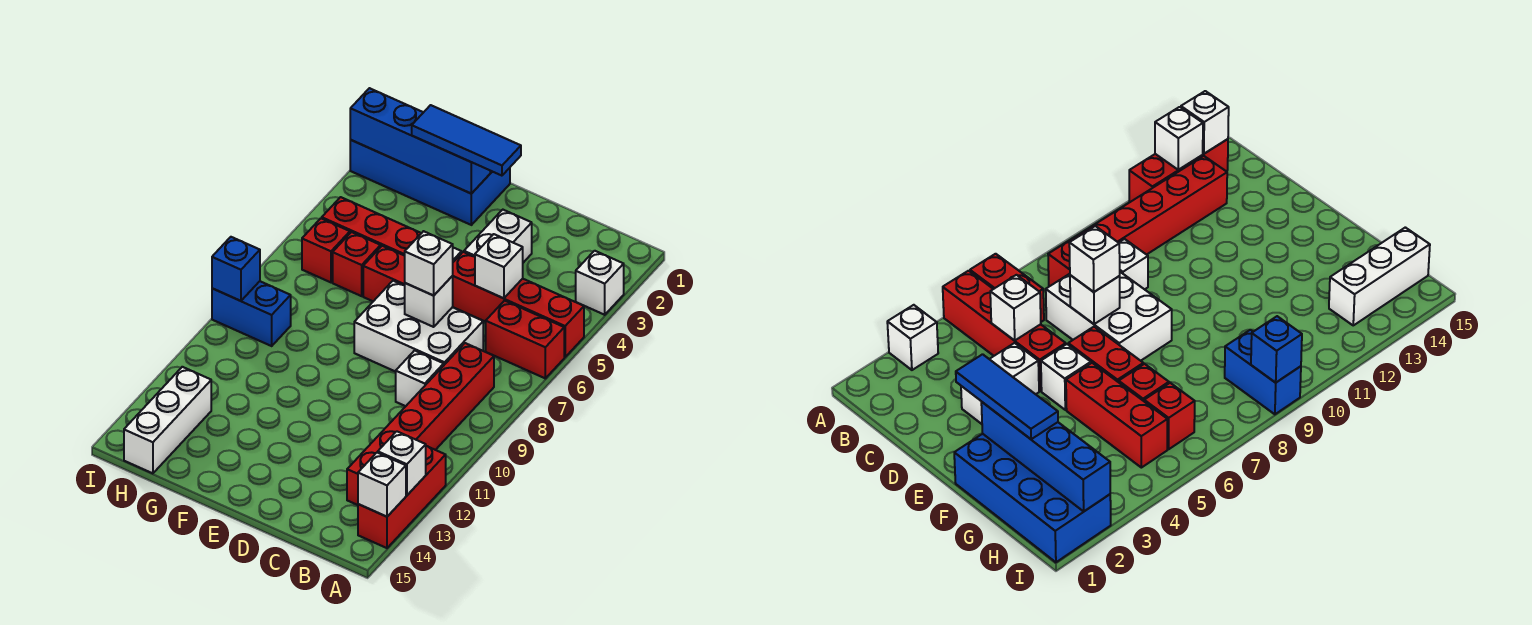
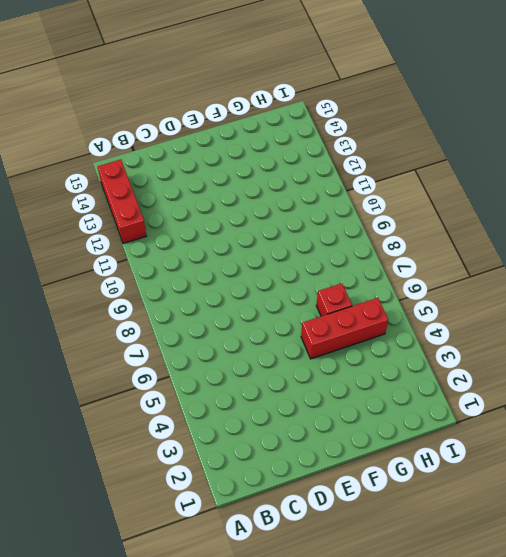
none -> white brick A3 level 1
none -> red brick A5:D5 level 1
none -> red brick A6:B6 level 1

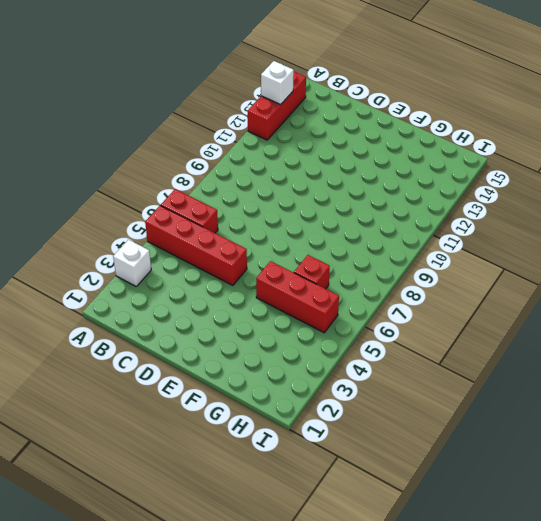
none -> red brick B8:B13 level 1
none -> white brick C7:E8 level 1
none -> white brick C9 level 1

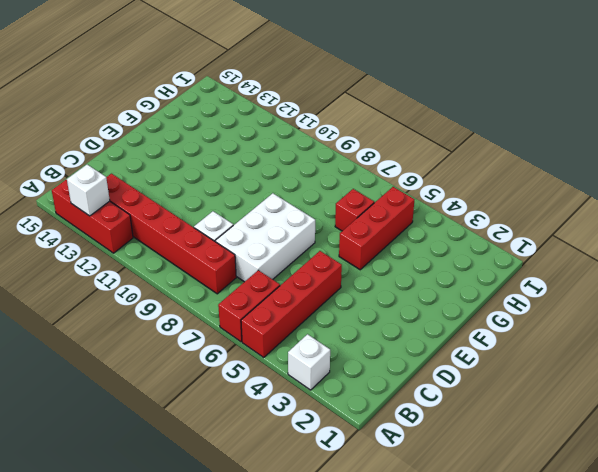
none -> white brick D3:D4 level 1
none -> white brick E5 level 1
none -> red brick E6:F6 level 1

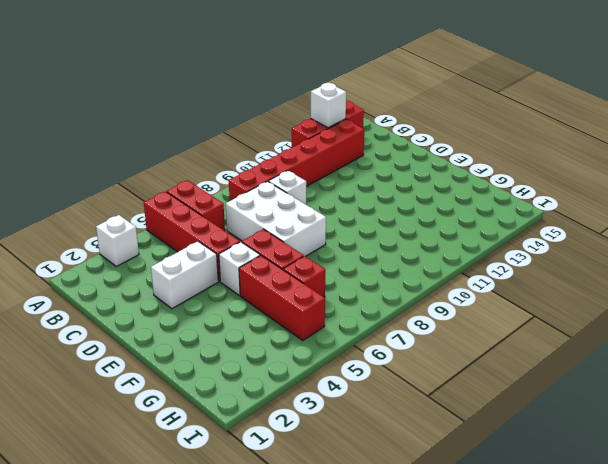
none -> blue brick F1:I2 level 1
none -> red brick H6 level 1
none -> blue brick H9:I9 level 1

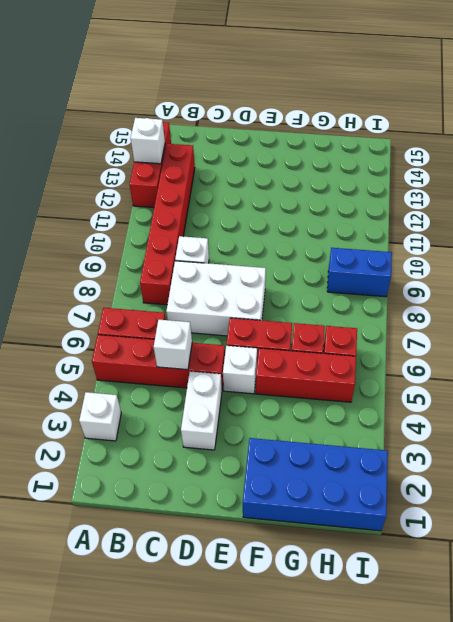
none -> white brick H13:H15 level 1
none -> white brick A14 level 2
none -> white brick D7 level 2

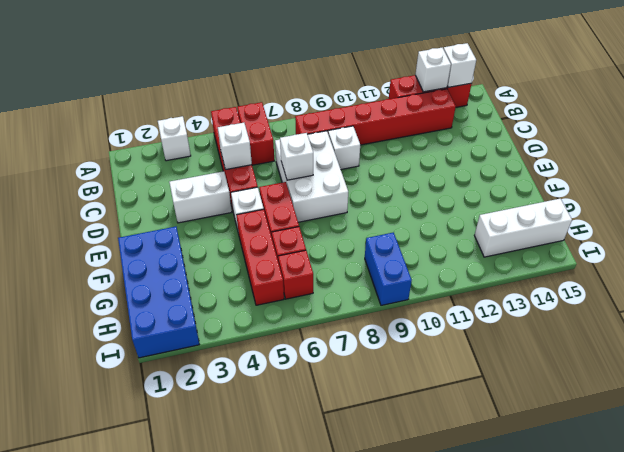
none -> blue brick F2:I2 level 2
none -> blue brick I9 level 2
none -> white brick D7 level 3

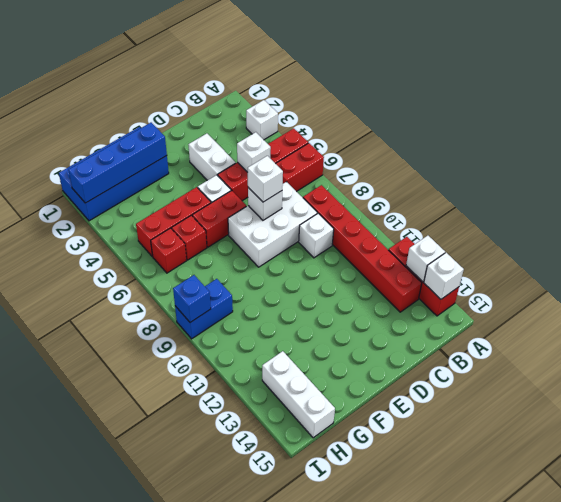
none -> blue tile E2:G2 level 3

